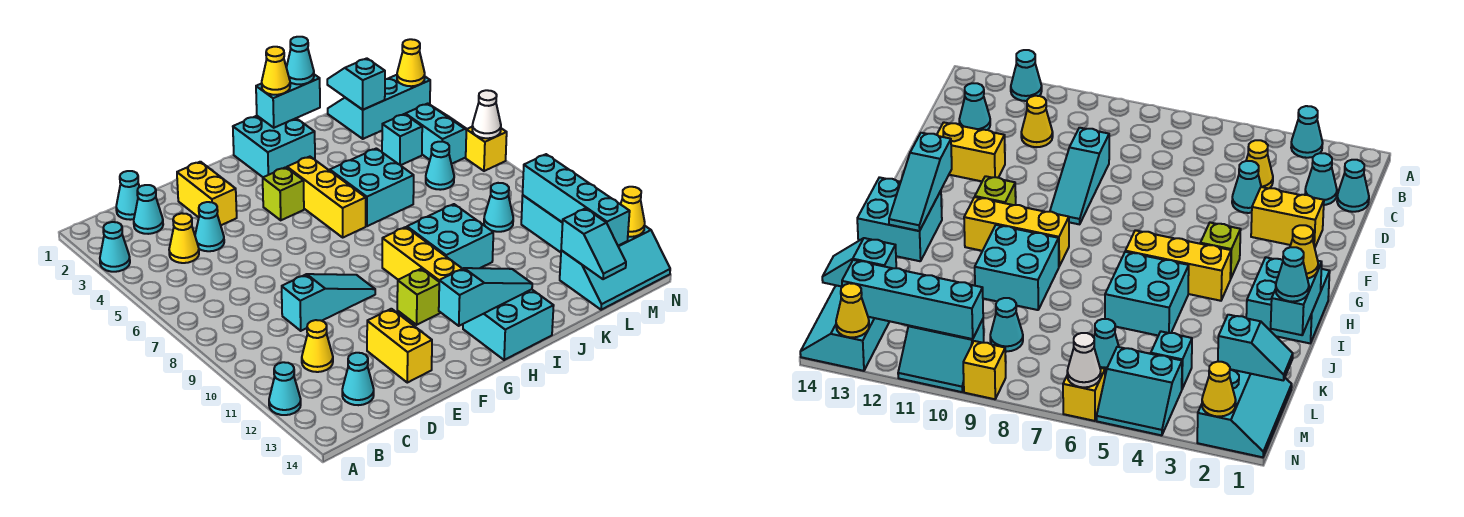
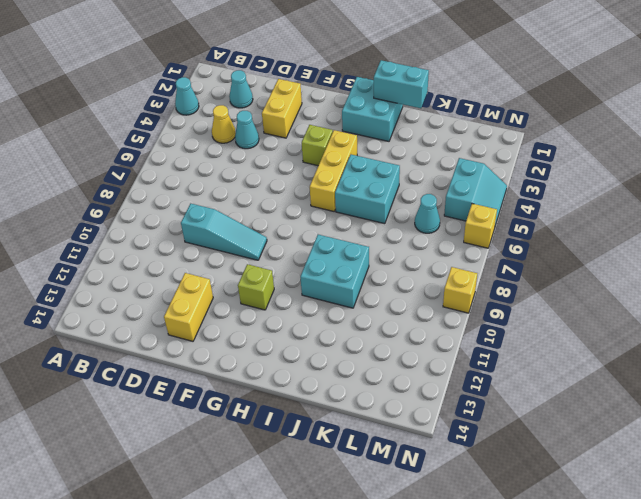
none -> cyan cone A12 level 1
none -> cyan cone C1 level 1
none -> yellow cone C11 level 1
none -> cyan cone C13 level 1

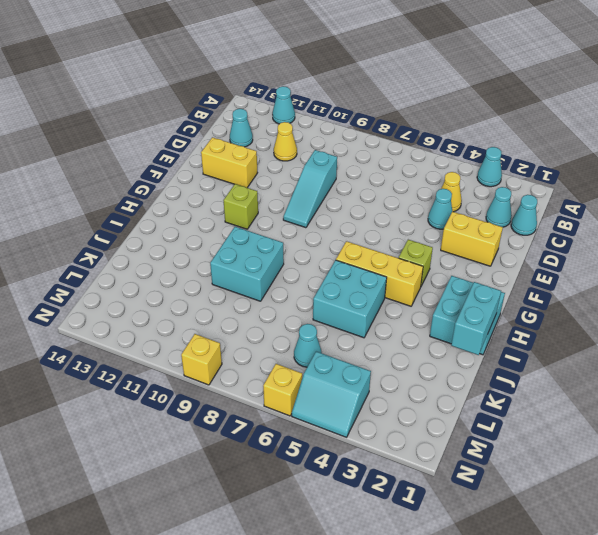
none -> yellow brick H9:H11 level 1
none -> cyan brick H13:I14 level 1
none -> cyan slope L1:N2 level 1 top 2
none -> cyan brick L4 level 1

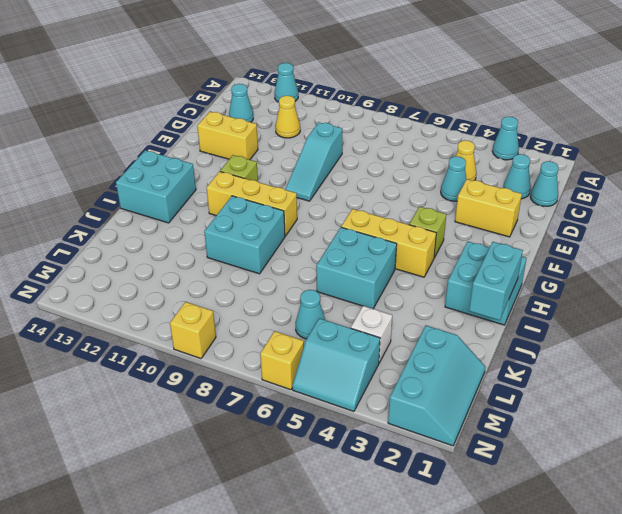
white brick L4 level 1 -> cyan brick L4 level 1
none -> cyan cone L9 level 1
none -> cyan slope L13:N14 level 1 top 13
none -> cyan slope M10:N11 level 1 top M
none -> cyan slope G13:I13 level 2 top G

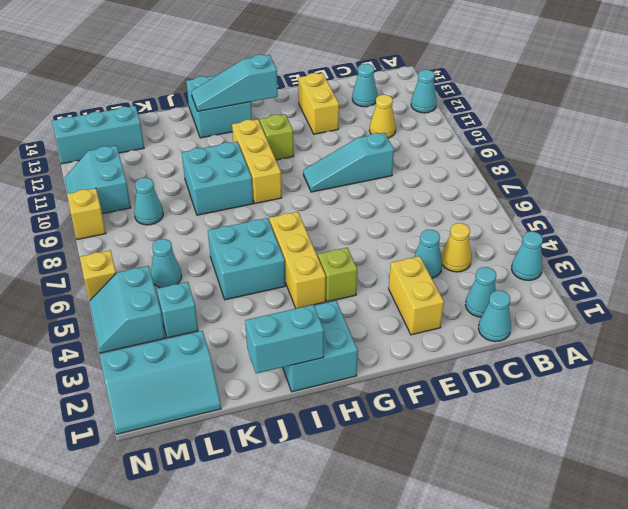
none -> cyan slope L1:L2 level 2 top 2
none -> cyan slope L13:L14 level 2 top 13
none -> cyan brick M10:M13 level 2
none -> yellow cone N2 level 2

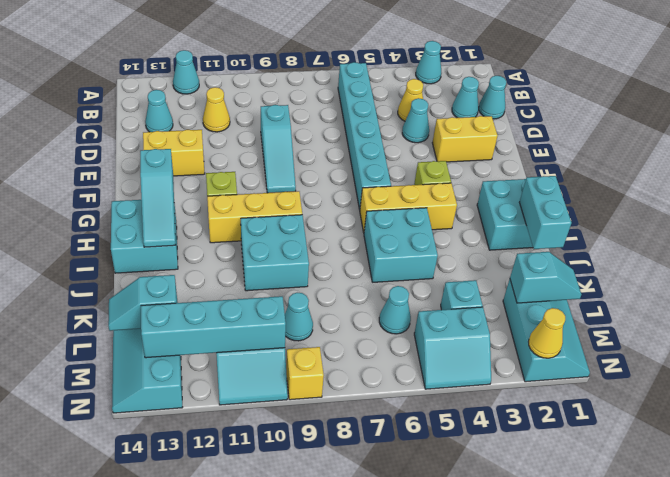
cyan brick B6:G6 level 1 -> none
none -> yellow brick N6 level 1
none -> white cone N6 level 2
none -> yellow cone N13 level 2
none -> yellow cone I1 level 3

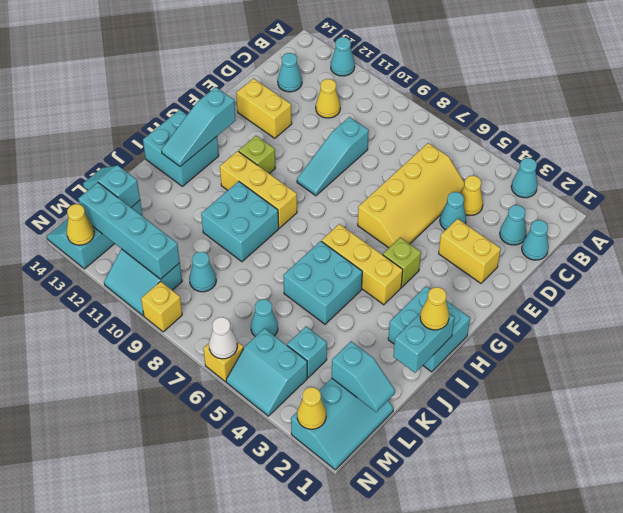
yellow slope C5:F6 level 1 top 6 -> none
none -> cyan cone J1 level 3

